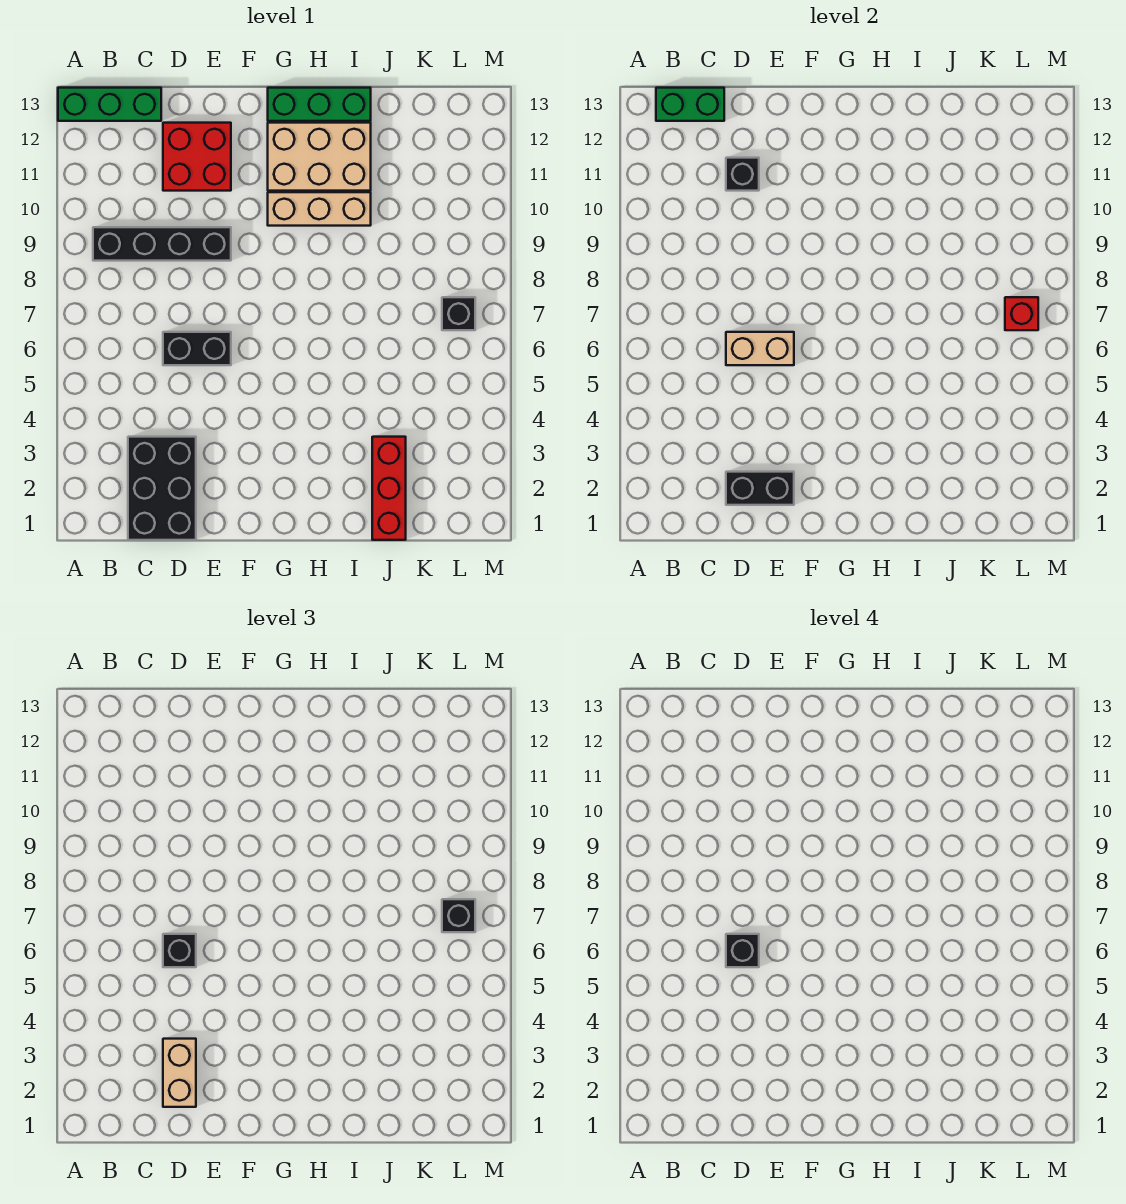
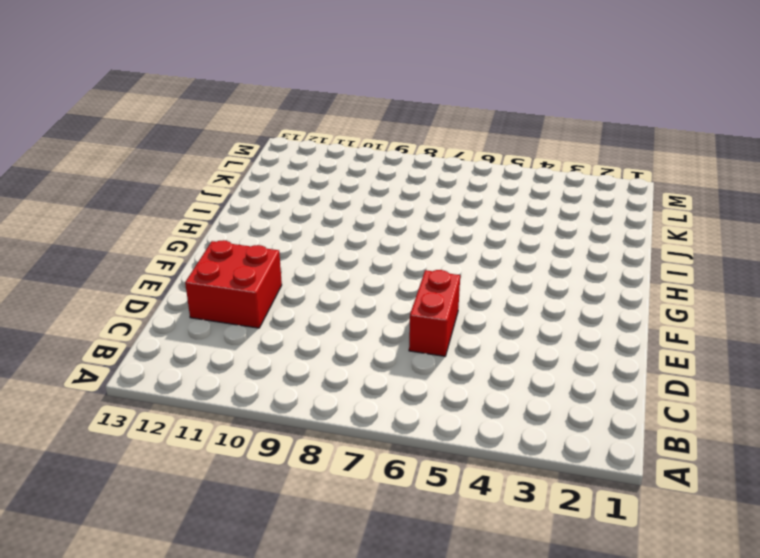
red brick D6:E6 level 1 -> black brick D6:E6 level 1
none -> green brick A13:C13 level 1
none -> black brick B9:E9 level 1
none -> black brick C1:D3 level 1

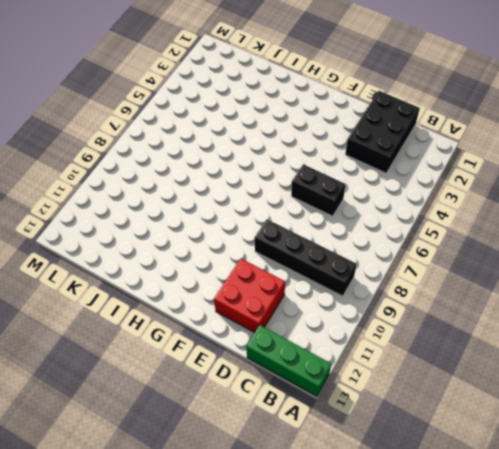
none -> tan brick G10:I10 level 1
none -> tan brick G11:I12 level 1
none -> green brick G13:I13 level 1

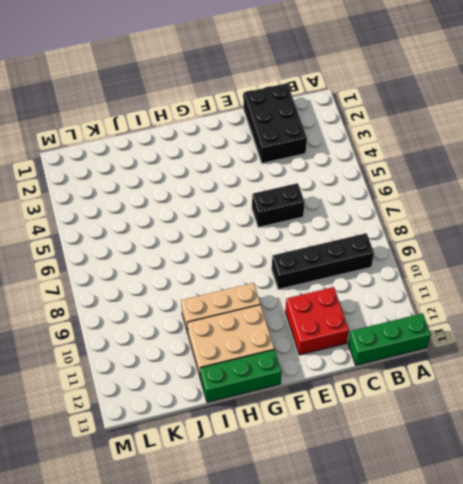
none -> red brick J1:J3 level 1
none -> black brick L7 level 1
none -> green brick B13:C13 level 2

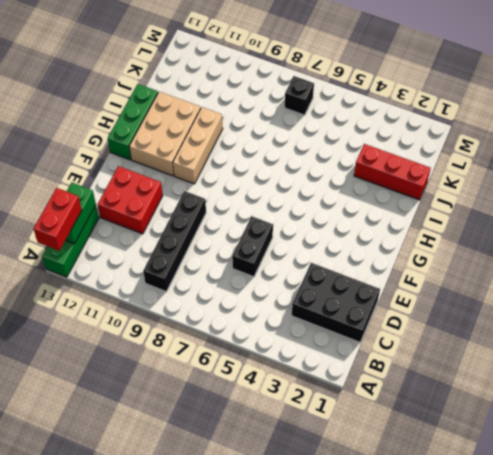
red brick A13:B13 level 3 -> none
none -> black brick D2:E2 level 2
none -> tan brick D6:E6 level 2
none -> black brick D11 level 2

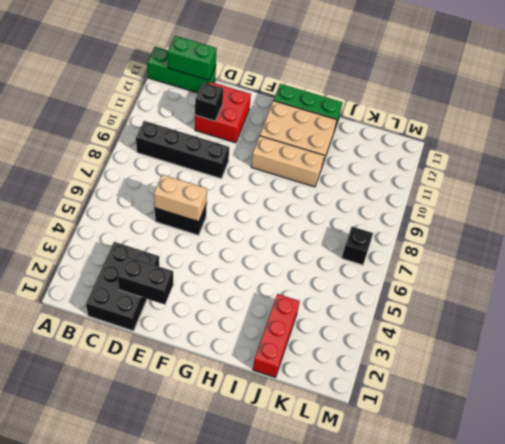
none -> red brick L7 level 2
none -> tan brick D2:D3 level 3
none -> black brick D6 level 3

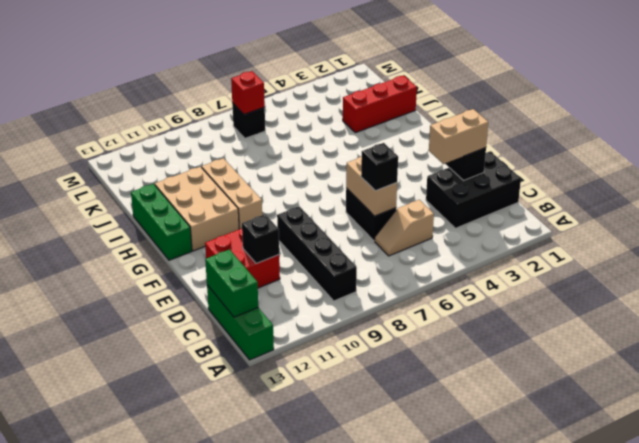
tan slope C5:C6 level 1 top 5 -> none
none -> black brick L7 level 3
none -> black brick D6 level 4

